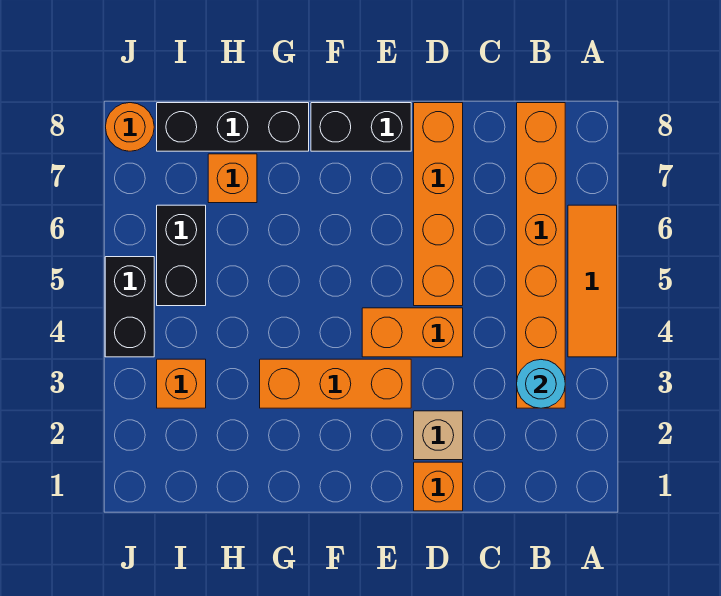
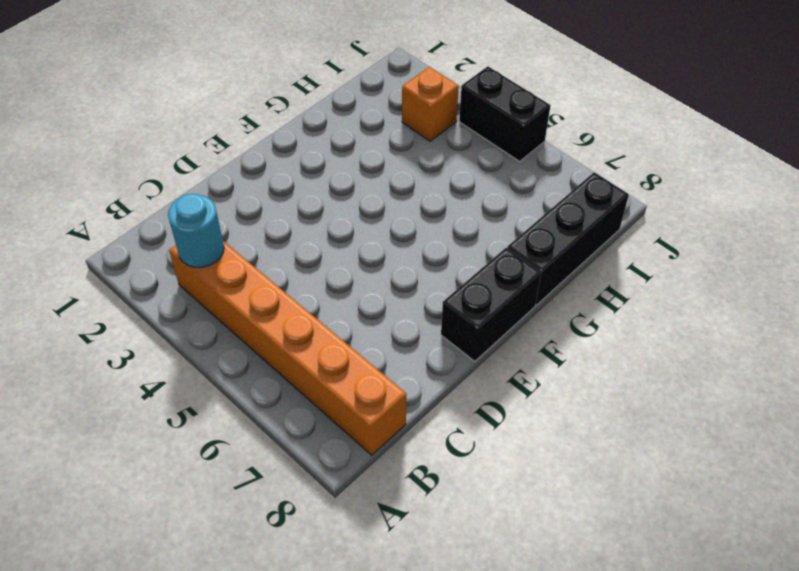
none -> orange tile A4:A6 level 1
none -> orange brick D1 level 1
none -> tan brick D2 level 1

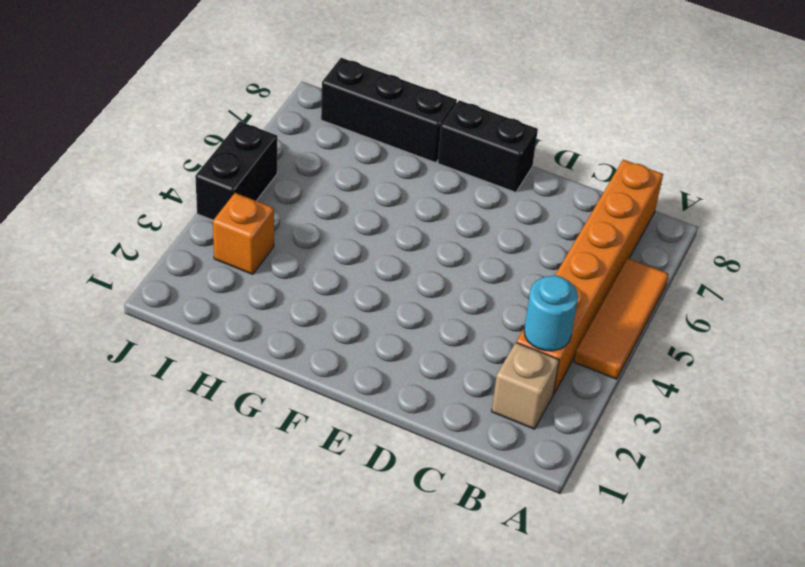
tan brick B2 level 1 -> tan brick D2 level 1
none -> orange brick D1 level 1
none -> orange brick D4:E4 level 1
none -> orange brick D5:D8 level 1

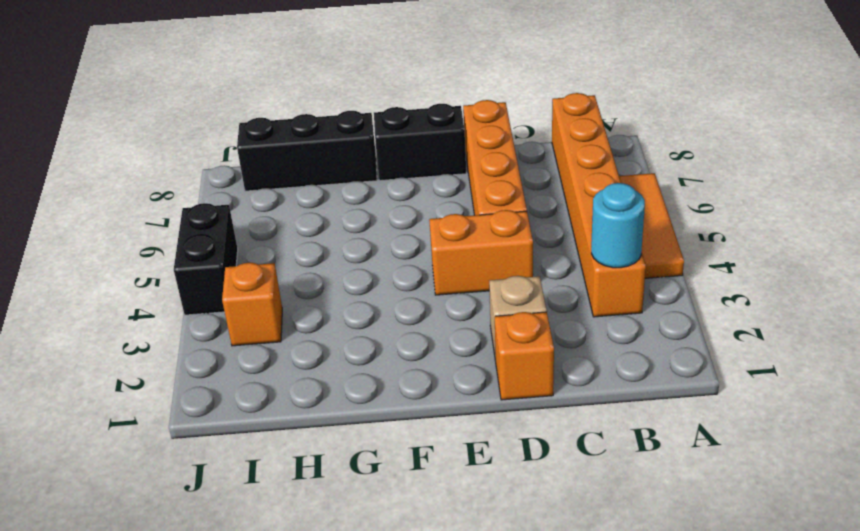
none -> orange brick E3:G3 level 1
none -> orange brick H7 level 1
none -> black brick I5:I6 level 1

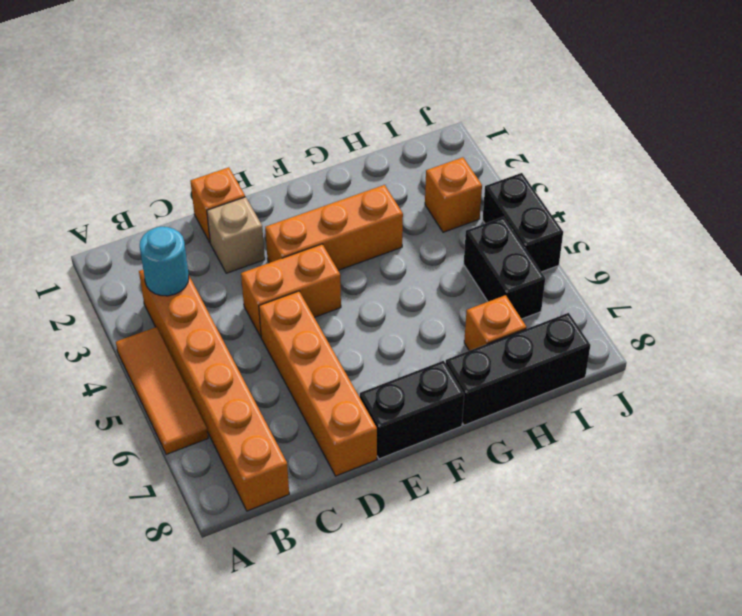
none -> orange round brick J8 level 1

